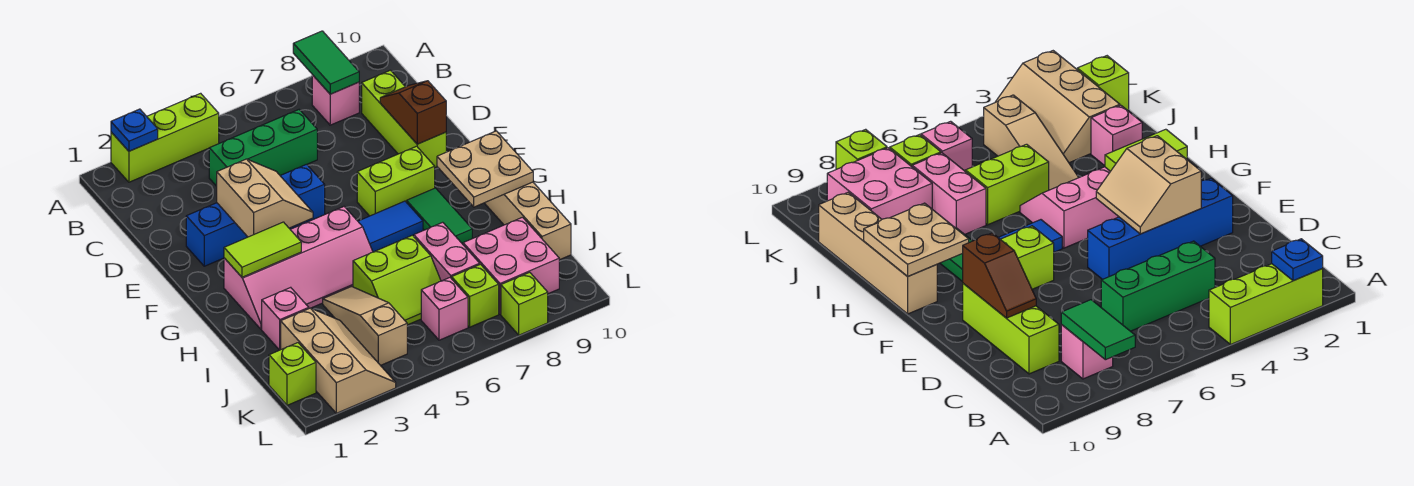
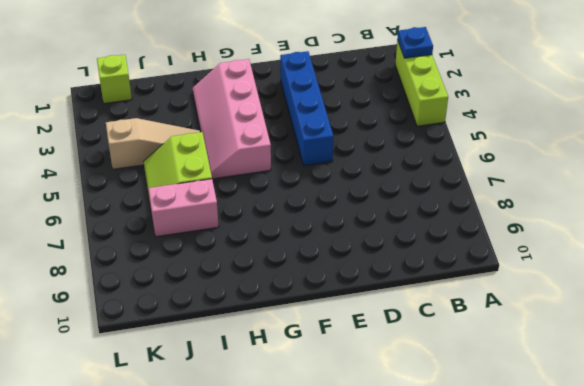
none -> pink brick B8 level 1
none -> green brick C4:C6 level 1
none -> lime brick C9:E9 level 1

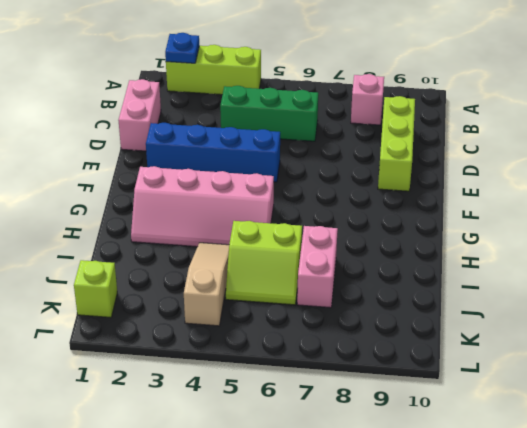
pink brick C1:D1 level 1 -> none
none -> lime brick F7:F8 level 1
none -> blue tile G6:G7 level 1
none -> green tile G8:H8 level 1

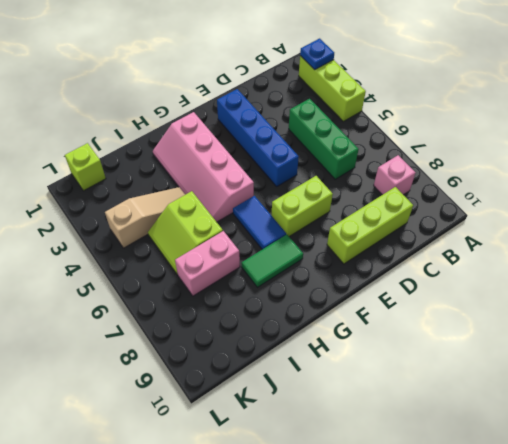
lime brick E7:F7 level 1 -> lime brick F7:F8 level 1
none -> tan brick G10:J10 level 1
none -> pink brick I2 level 1
none -> tan slope J2:L3 level 1 top 2

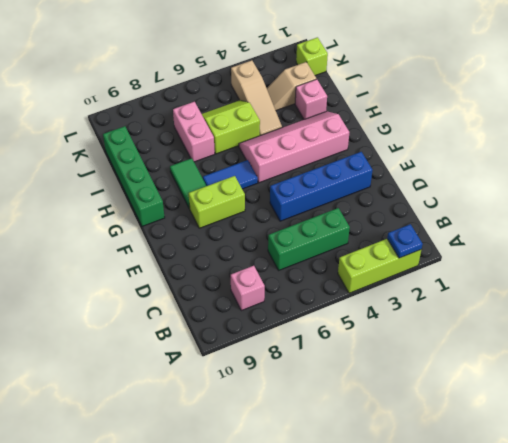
green brick G10:J10 level 1 -> tan brick G10:J10 level 1
tan slope J2:J3 level 1 top 2 -> tan slope J2:L3 level 1 top 2
none -> lime brick C9:E9 level 1
none -> pink brick J8:K9 level 1
none -> pink brick K6 level 1

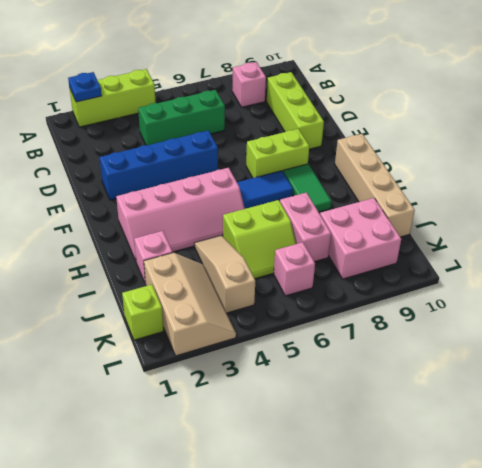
none -> lime brick K7 level 1
none -> lime brick L8 level 1
none -> green tile A8:B8 level 2

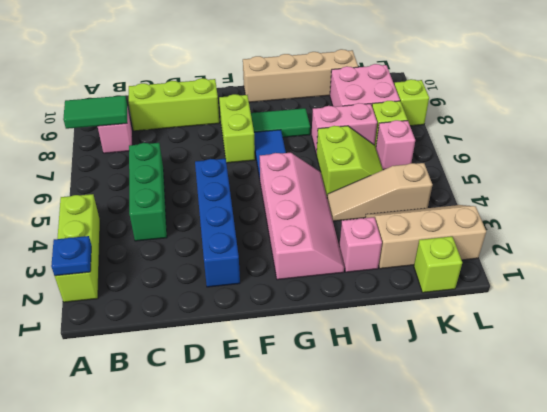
none -> brown slope D9:E9 level 2 top E
none -> tan slope E3:F4 level 2 top 3
none -> lime tile G2:G3 level 2

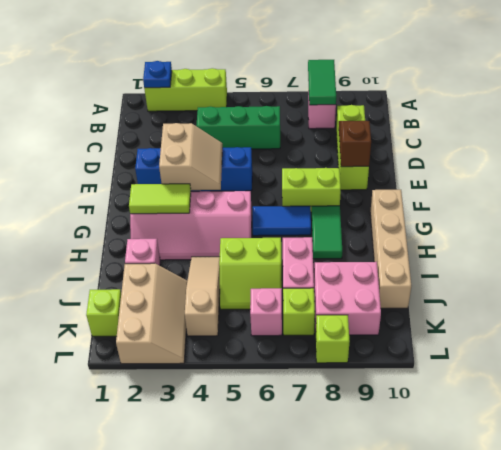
none -> tan plate G9:H10 level 2

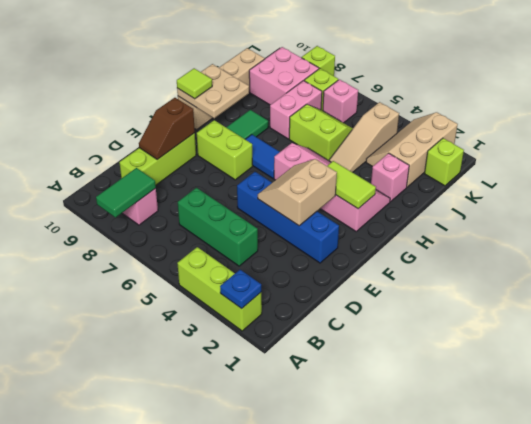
lime tile G10 level 3 -> none

